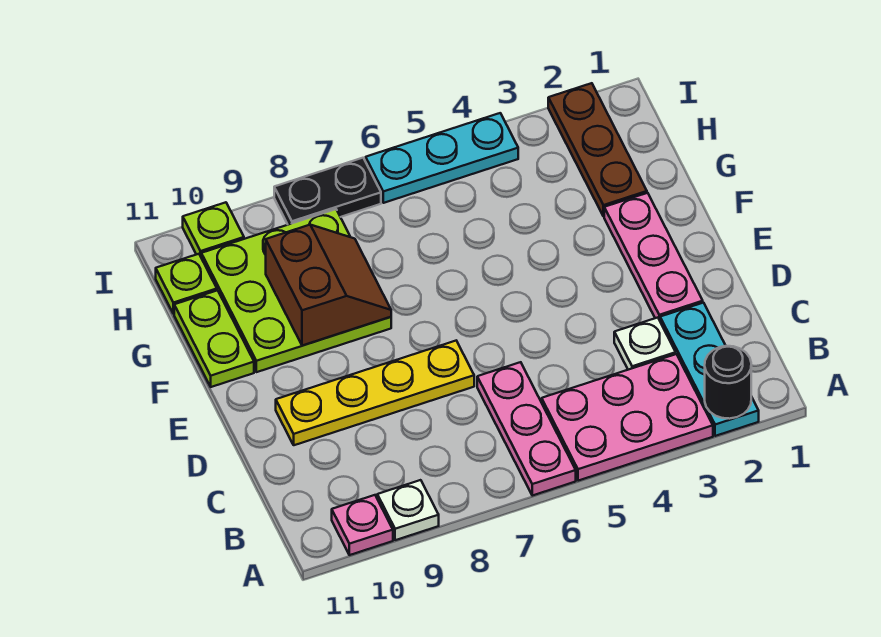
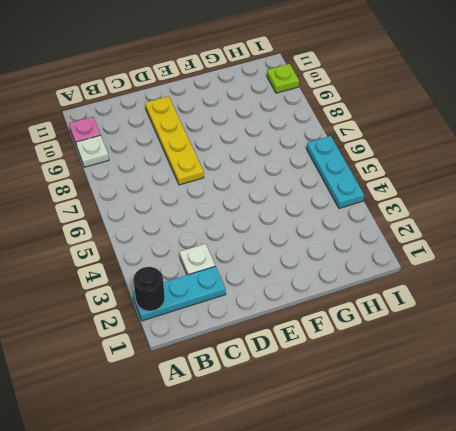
none -> pink plate A3:B5 level 1
none -> pink plate A6:C6 level 1
none -> pink plate D2:F2 level 1

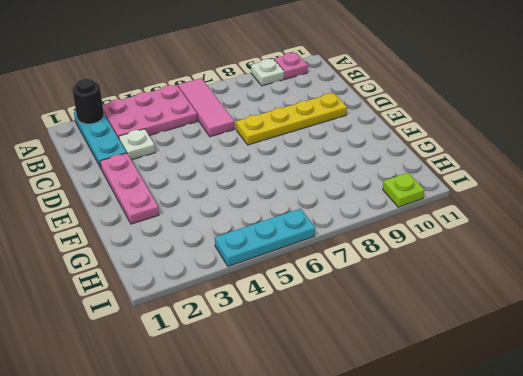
pink tile A6:C6 level 1 -> pink plate A6:C6 level 1
none -> lime plate F8:H10 level 1
none -> lime plate F11:G11 level 1
none -> brown plate G2:I2 level 1

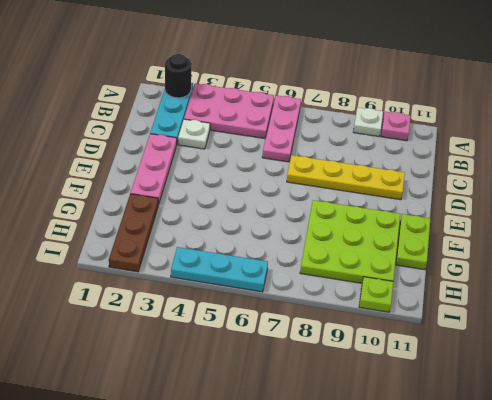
none -> lime plate H11 level 1
none -> black plate I7:I8 level 1
none -> brown slope F8:G9 level 2 top 9

